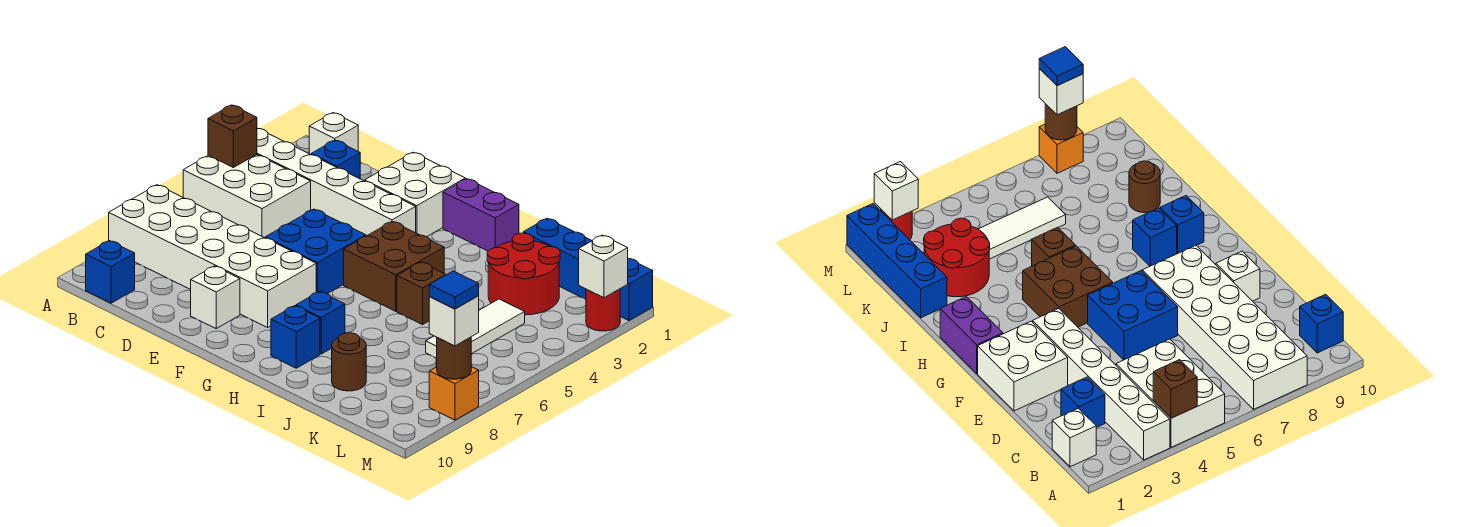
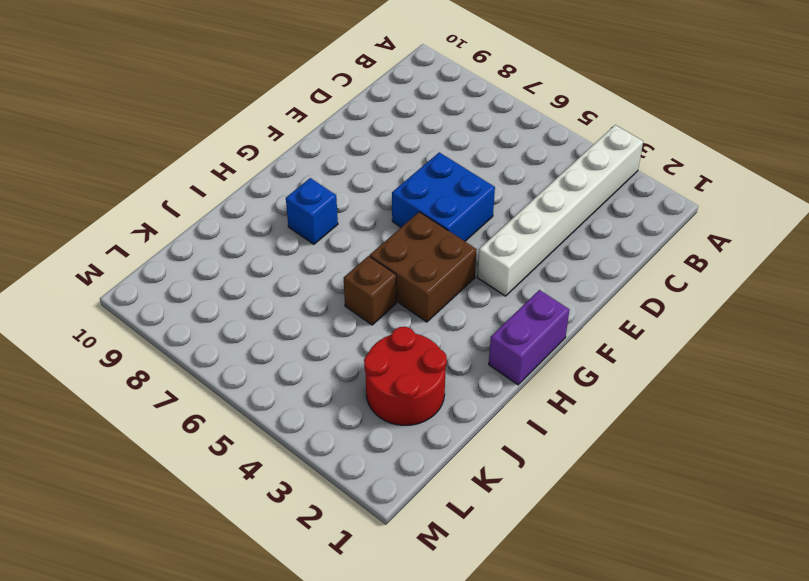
none -> white brick A4:C5 level 1
none -> white brick A7:F8 level 1
none -> white brick B1 level 1

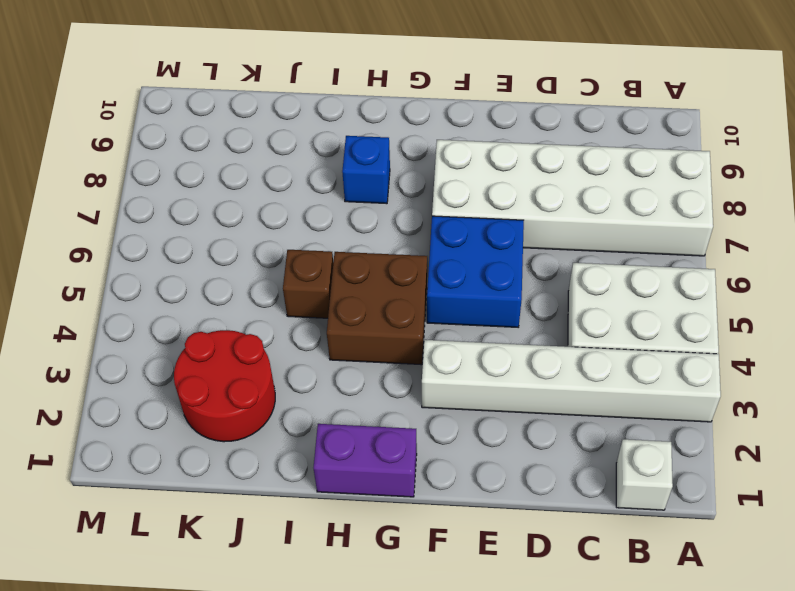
none -> blue brick B10 level 1
none -> blue brick C2 level 1
none -> white brick E1:F2 level 1

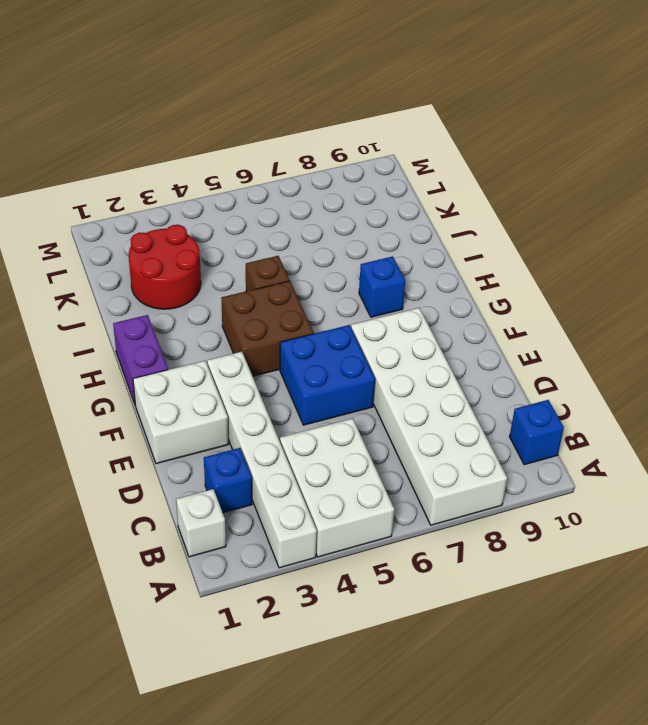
none -> white brick E9 level 1
none -> blue brick H9 level 1
none -> blue brick J1:M1 level 1

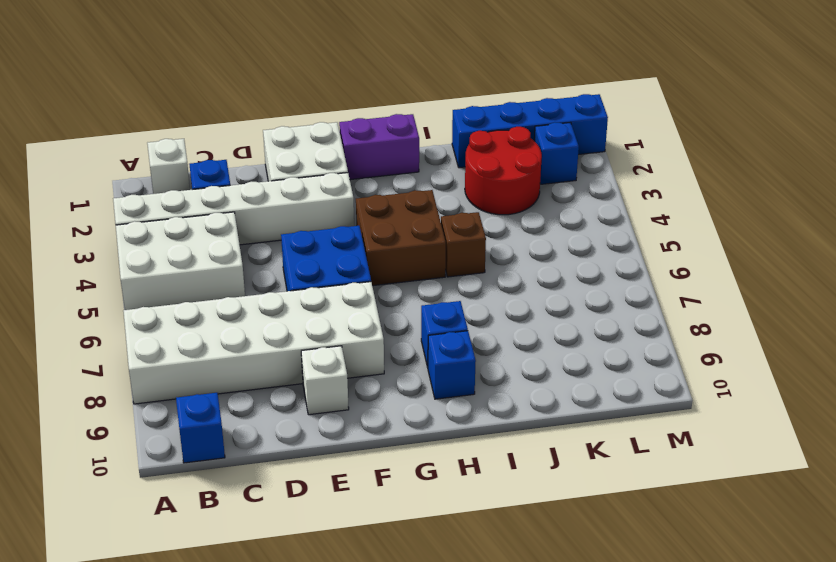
blue brick L2 level 1 -> none
none -> brown round brick J9 level 1
none -> white tile K4:K6 level 1
none -> red round brick M2 level 1

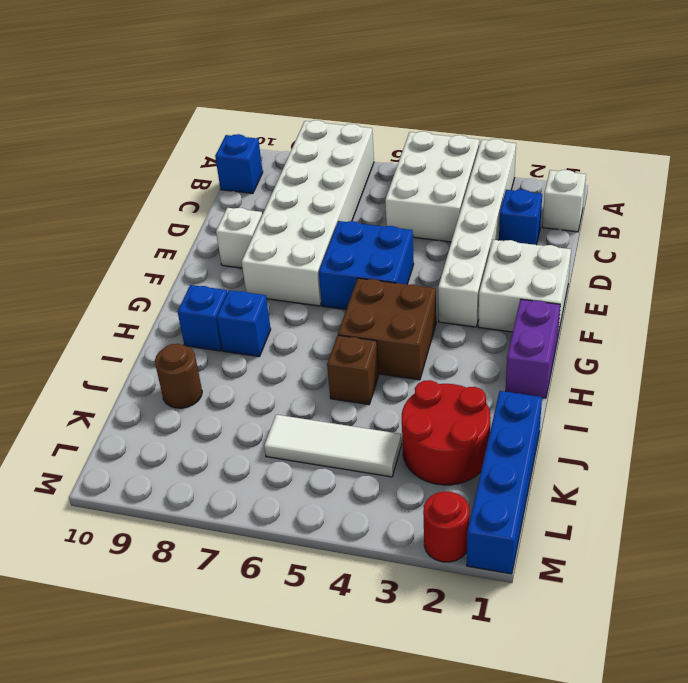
none -> orange brick M8 level 1
none -> brown brick A4 level 2
none -> white brick M2 level 2

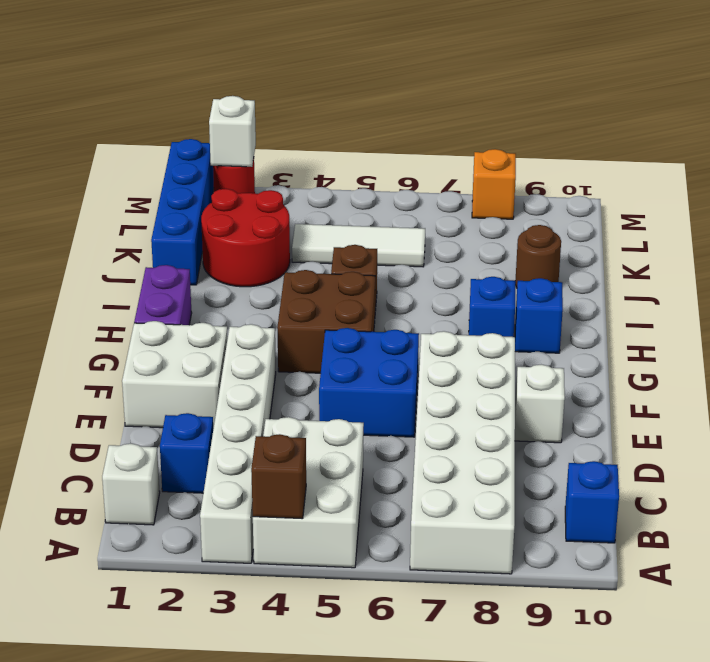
none -> brown round brick M8 level 2
none -> white brick M8 level 3
none -> blue tile M8 level 4

